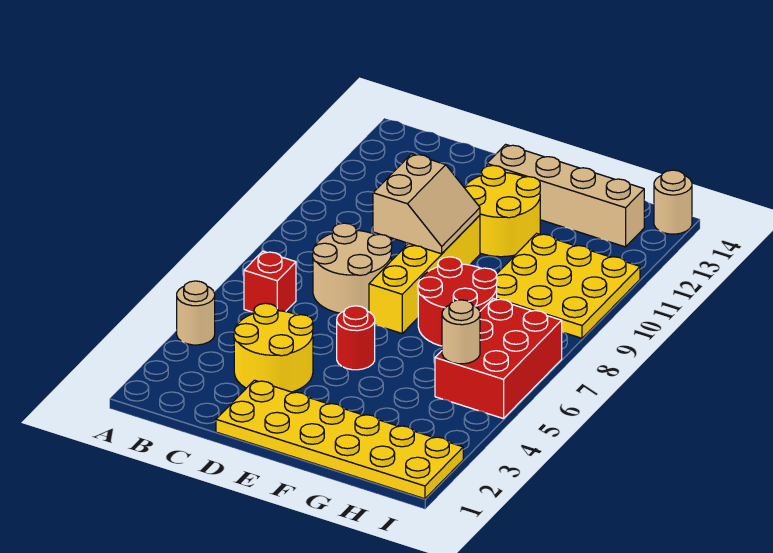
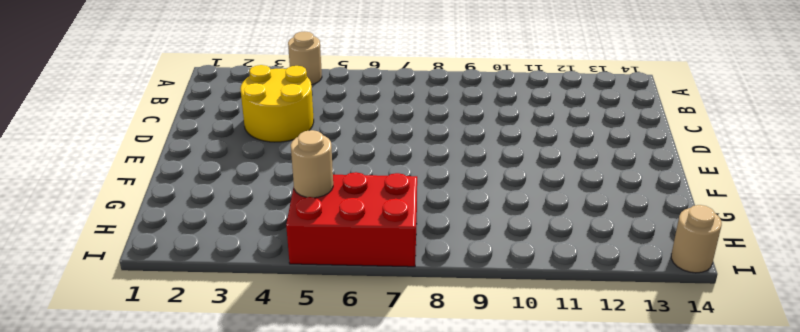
none -> red brick B6 level 1
none -> tan round brick C7:D8 level 1
none -> yellow plate D1:I2 level 1

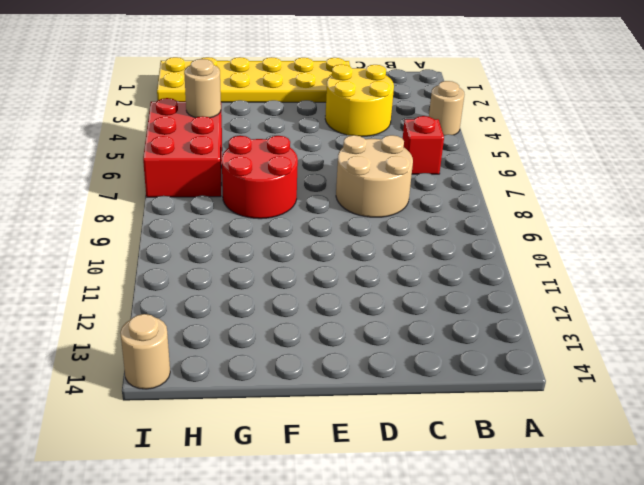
none -> red round brick E5 level 1
none -> yellow brick E7:E10 level 1
none -> yellow round brick E11:F12 level 1

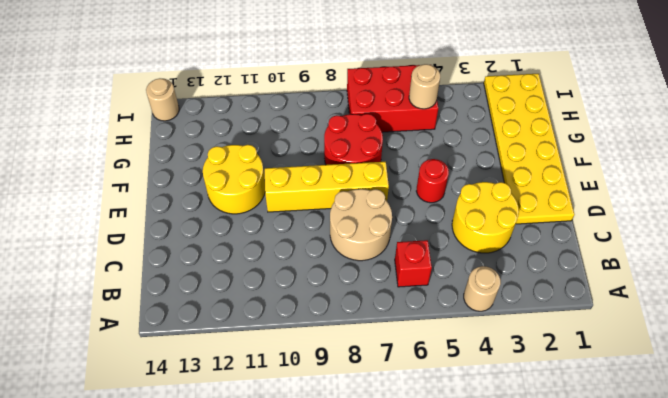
none -> tan brick E13:H13 level 1
none -> yellow plate G9:I11 level 1
none -> tan slope D9:E10 level 2 top D

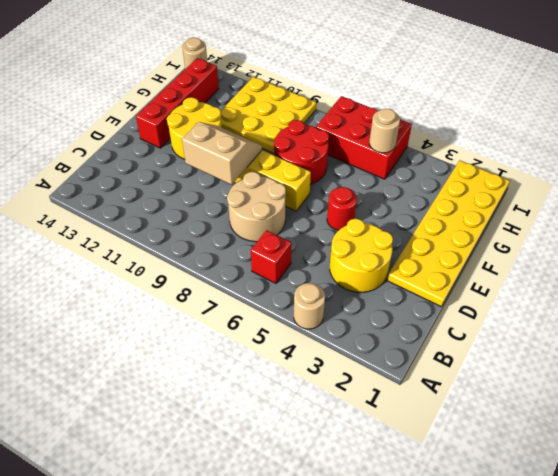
red brick E13:H13 level 1 -> tan brick E13:H13 level 1

